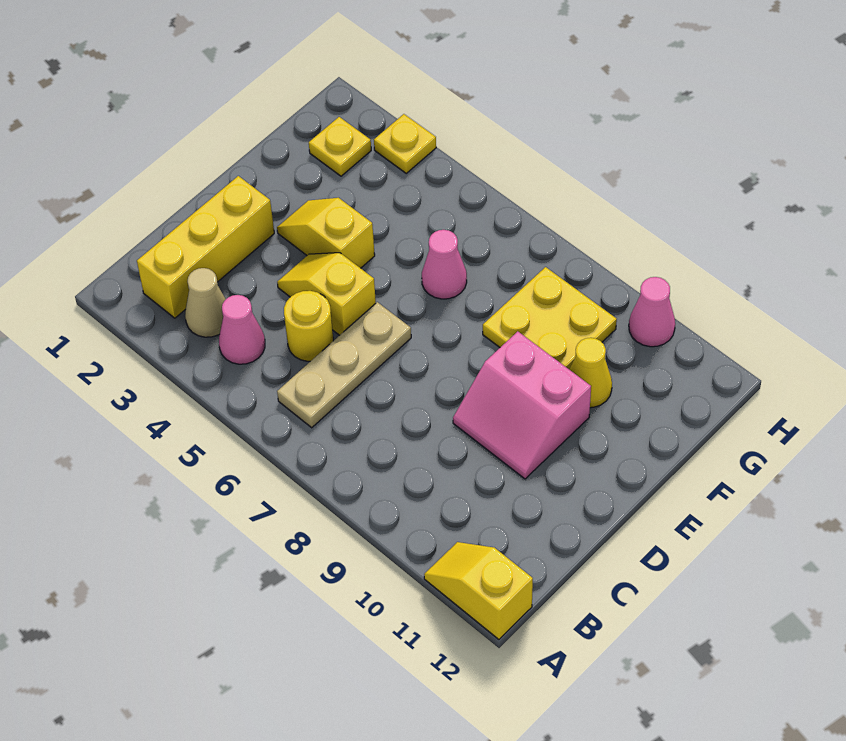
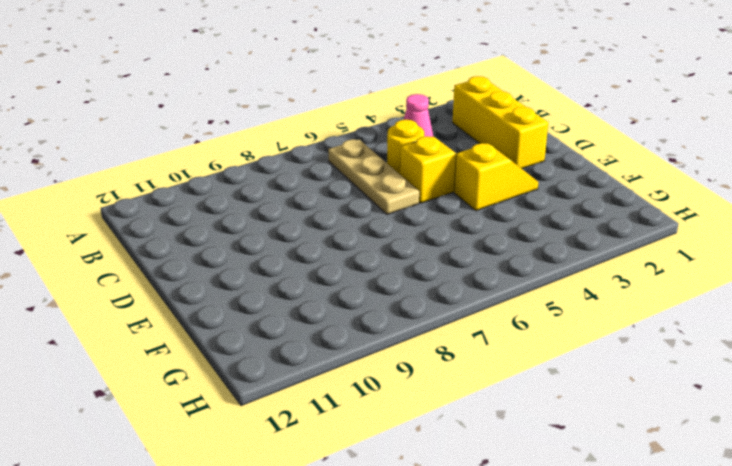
none -> yellow slope A11:A12 level 1 top 12
none -> tan cone B3 level 1
none -> pink slope D9:E10 level 1 top E

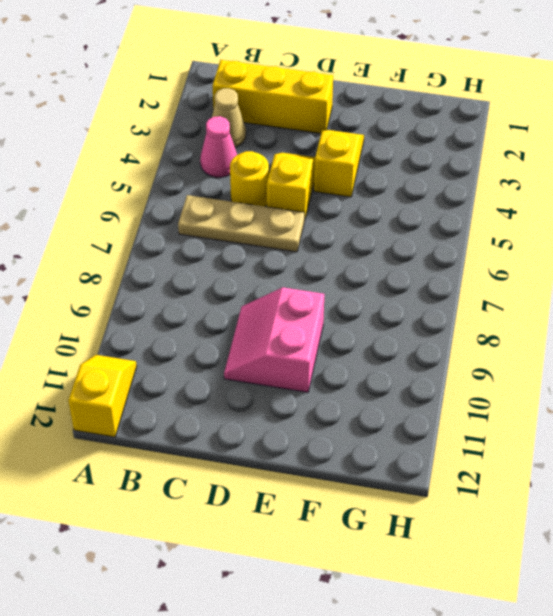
none -> pink cone F6 level 1
none -> yellow plate F8:G9 level 1
none -> yellow cone F10 level 1

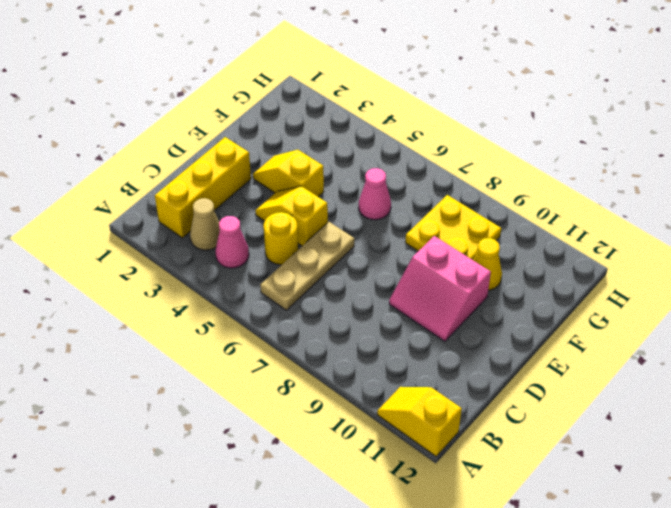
none -> yellow plate G2 level 1
none -> yellow plate H3 level 1
none -> pink cone H10 level 1

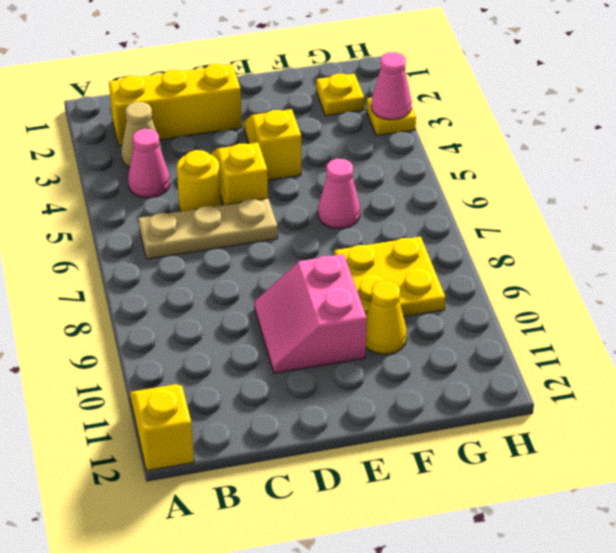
pink cone H3 level 2 -> pink cone H10 level 1

